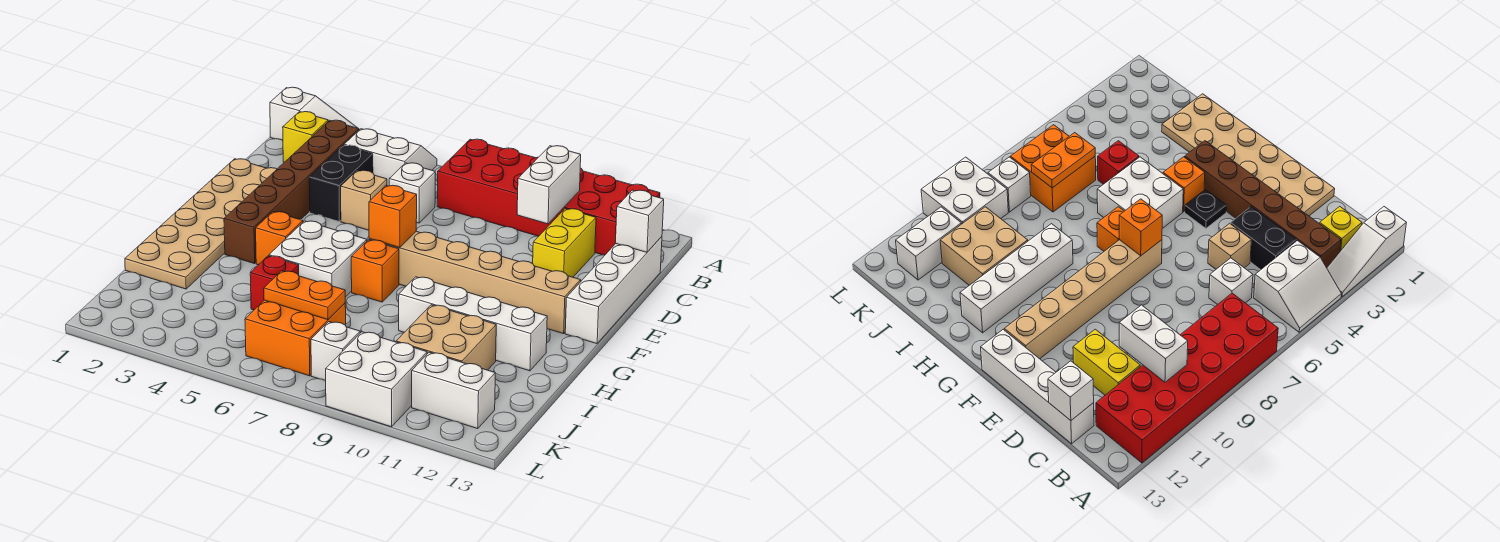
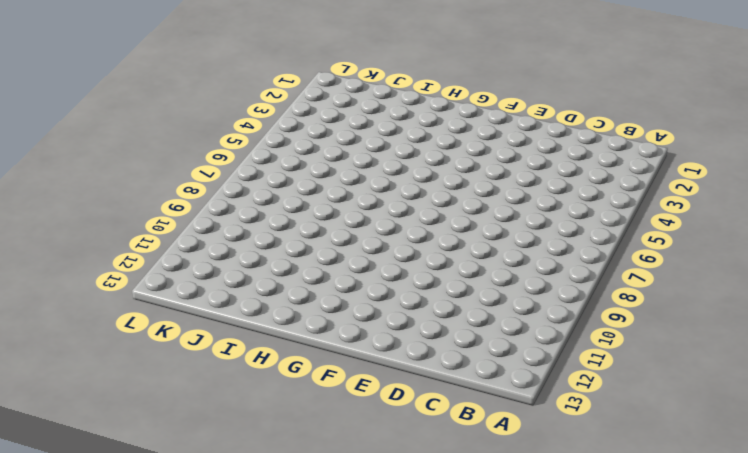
none -> white slope A1:A3 level 1 top 1
none -> white slope A4:B5 level 1 top B
none -> red brick A7:B12 level 1

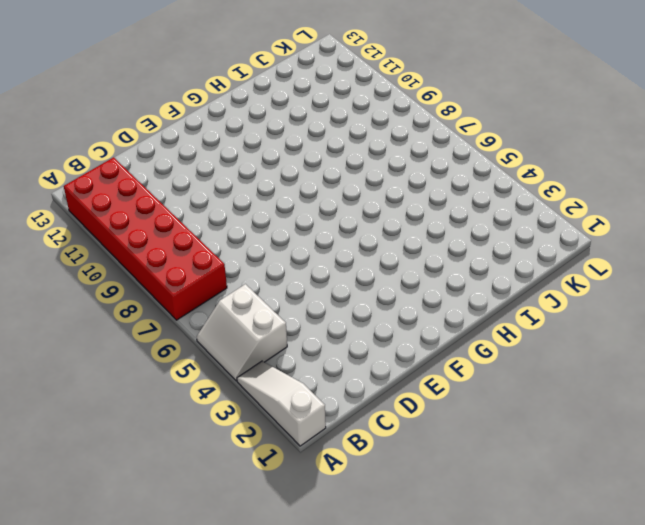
none -> yellow brick B2 level 1
none -> brown brick B3:G3 level 1
none -> black brick C4:D4 level 1

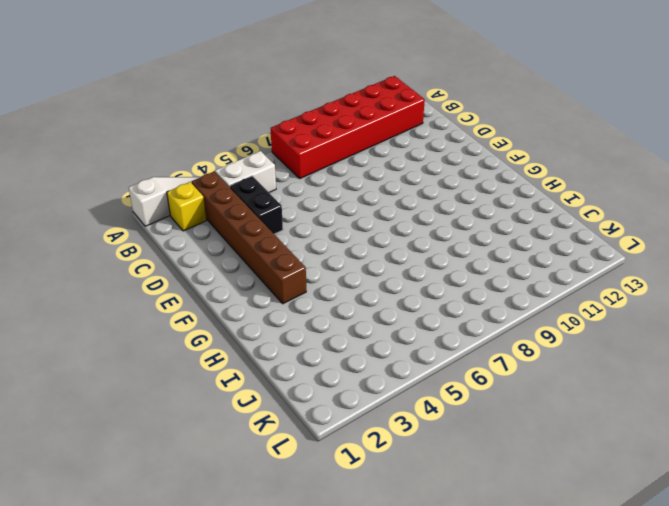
none -> white brick C6 level 1
none -> yellow brick C11:D11 level 1
none -> white brick C13:F13 level 1

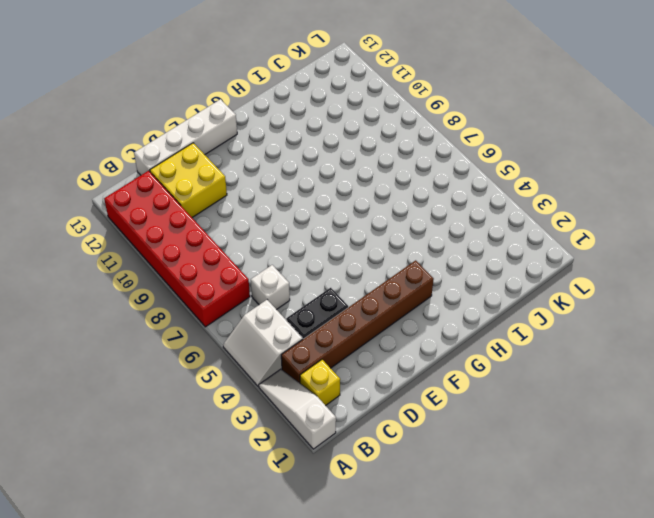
yellow brick C11:D12 level 1 -> yellow brick C11:D11 level 1
none -> tan plate D1:I2 level 1
none -> tan brick D5 level 1
none -> black plate F4 level 1

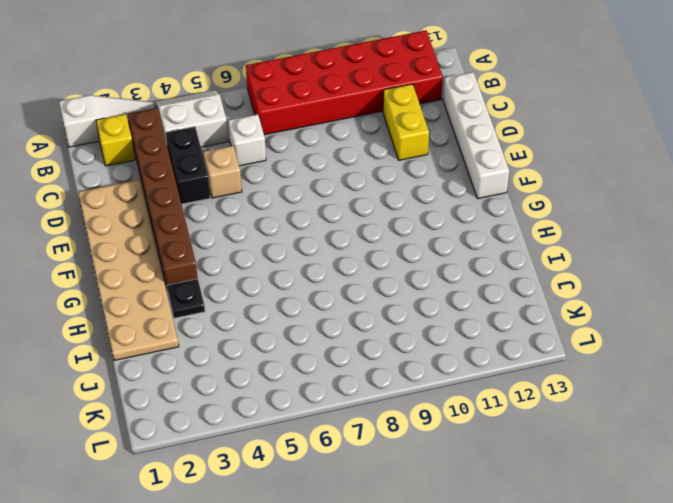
black plate H3 level 1 -> black plate F4 level 1
none -> tan brick F7:F12 level 1
none -> orange brick G4 level 1
none -> white brick G5:H6 level 1

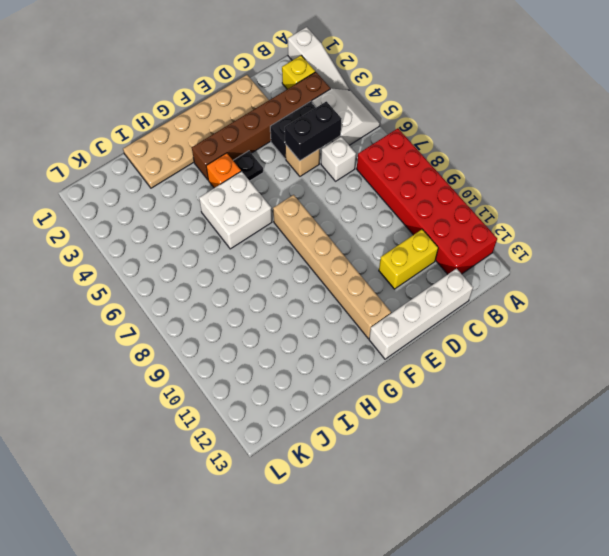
black brick C5:D5 level 2 -> none
none -> orange brick G7 level 1
none -> white brick H9:H12 level 1
none -> red brick I5 level 1

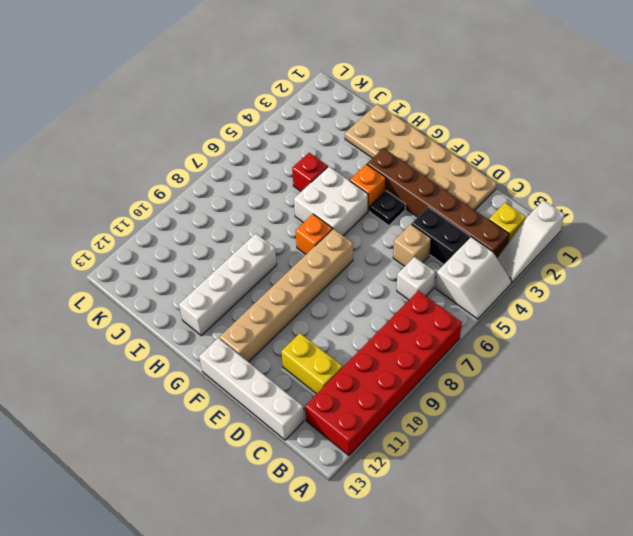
none -> tan brick I10:J11 level 1
none -> orange brick J6:K7 level 1
none -> white brick K8 level 1

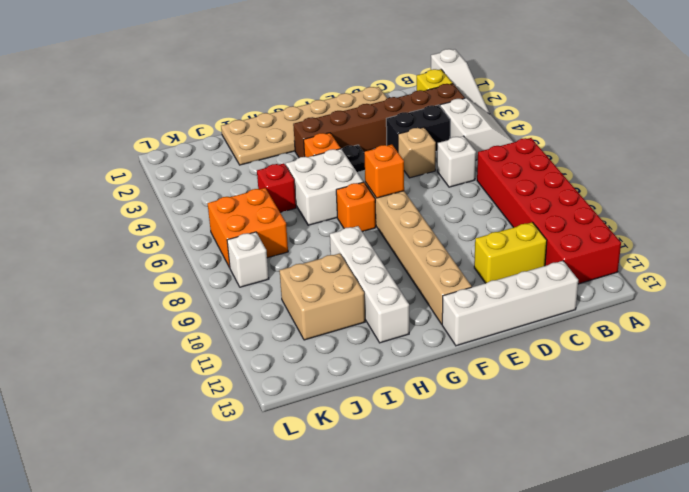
none -> white brick K9:L10 level 1
none -> white brick K11:K12 level 1
none -> white brick B10:C10 level 2

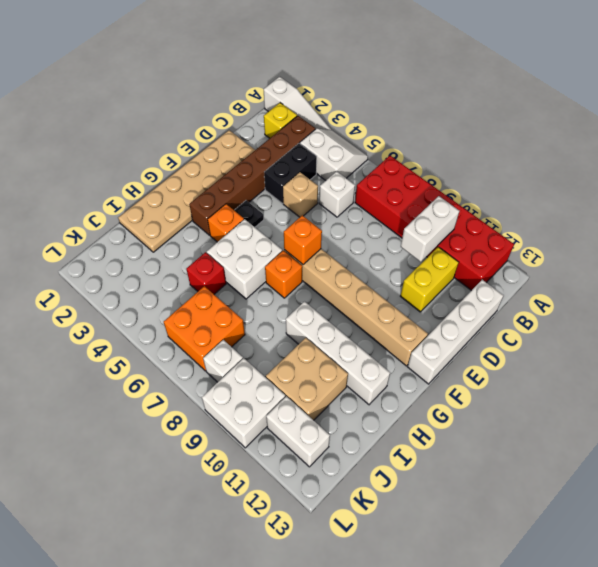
none -> white brick C13 level 2
none -> orange plate J6:J7 level 2

